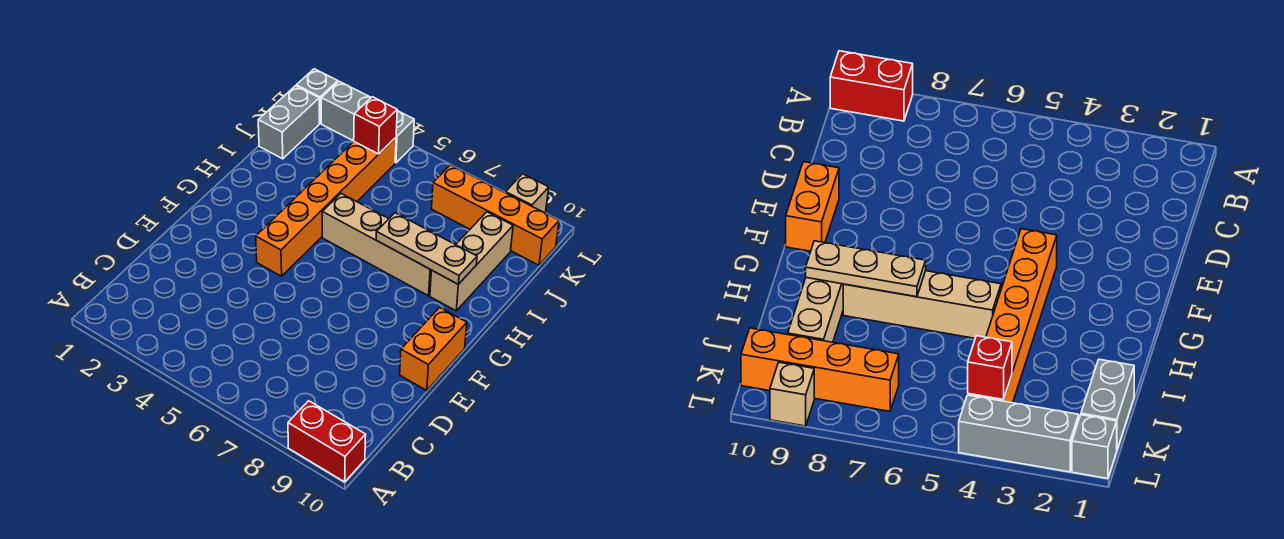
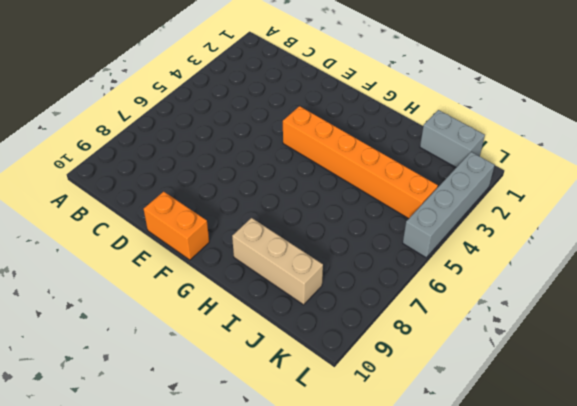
grey brick L2:L5 level 1 -> grey brick L2:L4 level 1
none -> red brick A9:A10 level 1
none -> tan brick H5:H8 level 1
none -> orange brick K7:K10 level 1

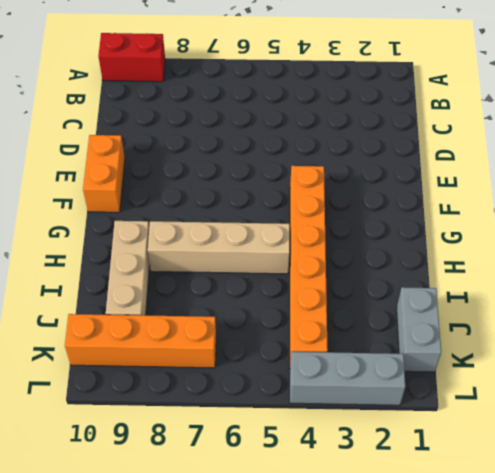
none -> grey brick L1 level 1
none -> tan brick L9 level 1
none -> tan plate H7:H9 level 2

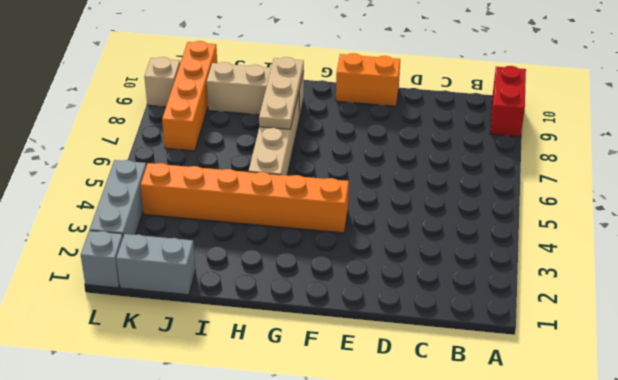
none -> red brick K4 level 2

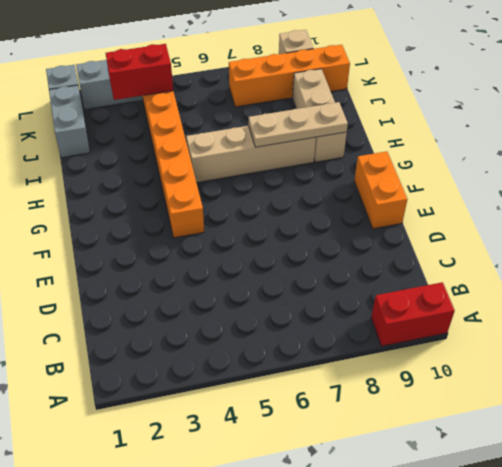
red brick K3:K4 level 2 -> red brick K4 level 2

